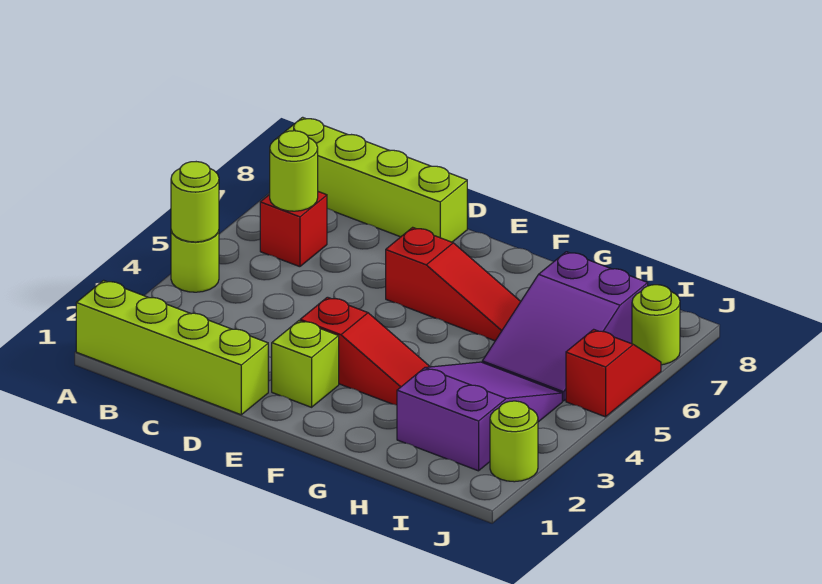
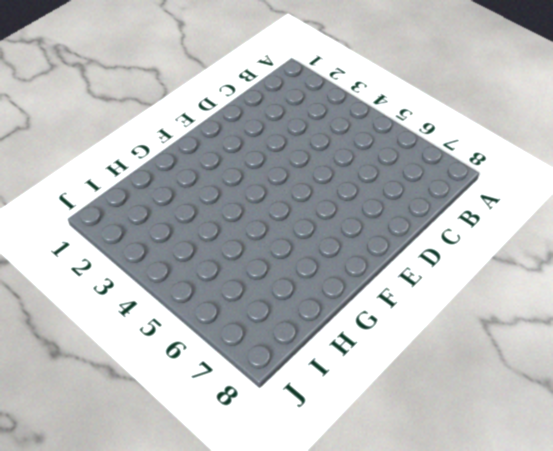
none -> lime brick A1:D1 level 1
none -> lime round brick A4 level 1
none -> lime brick A8:D8 level 1

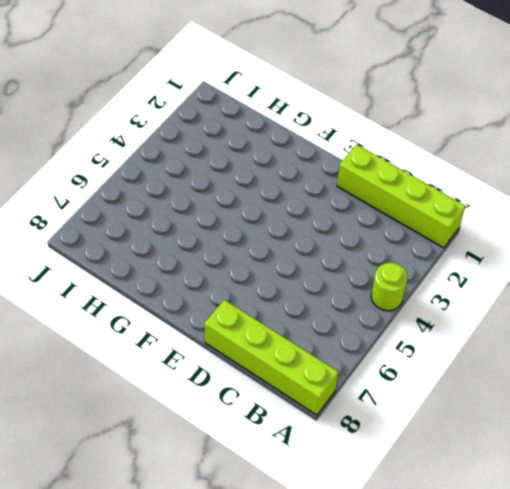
none -> red brick B6 level 1
none -> lime brick E2 level 1
none -> red slope E3:G3 level 1 top E

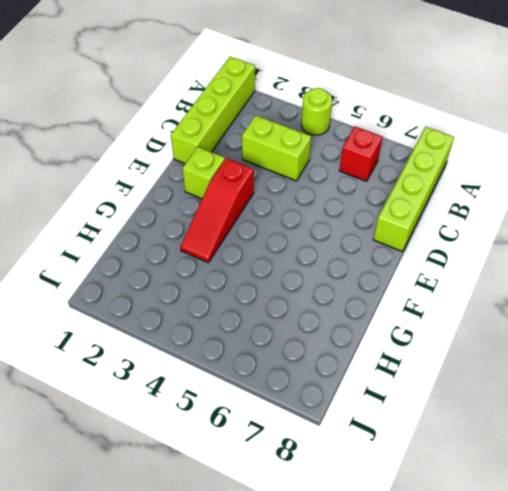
lime brick C3:C4 level 1 -> none
none -> red slope E6:G6 level 1 top E
none -> purple slope H2:I4 level 1 top 2
none -> purple slope H5:I7 level 1 top 7

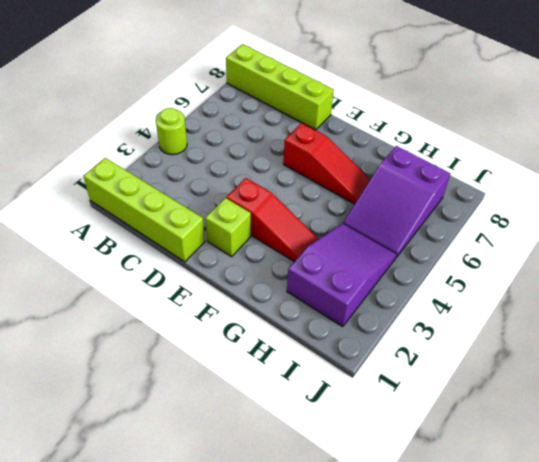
none -> red brick B6 level 1
none -> lime round brick J2 level 1
none -> red slope J5:J6 level 1 top 5

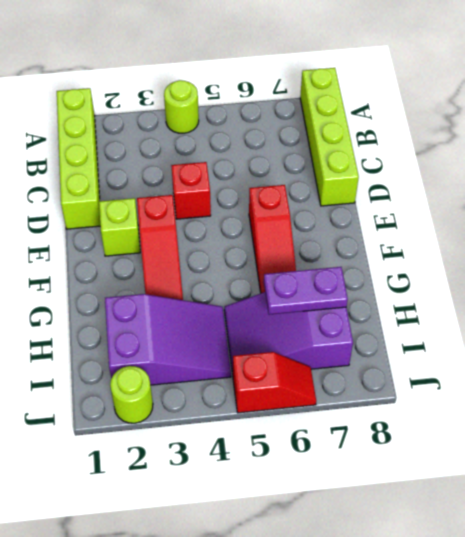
red brick D4 level 1 -> red brick B6 level 1
purple plate H6:H7 level 2 -> none
none -> lime round brick J7 level 1
none -> lime round brick A4 level 2
none -> lime round brick B6 level 2

